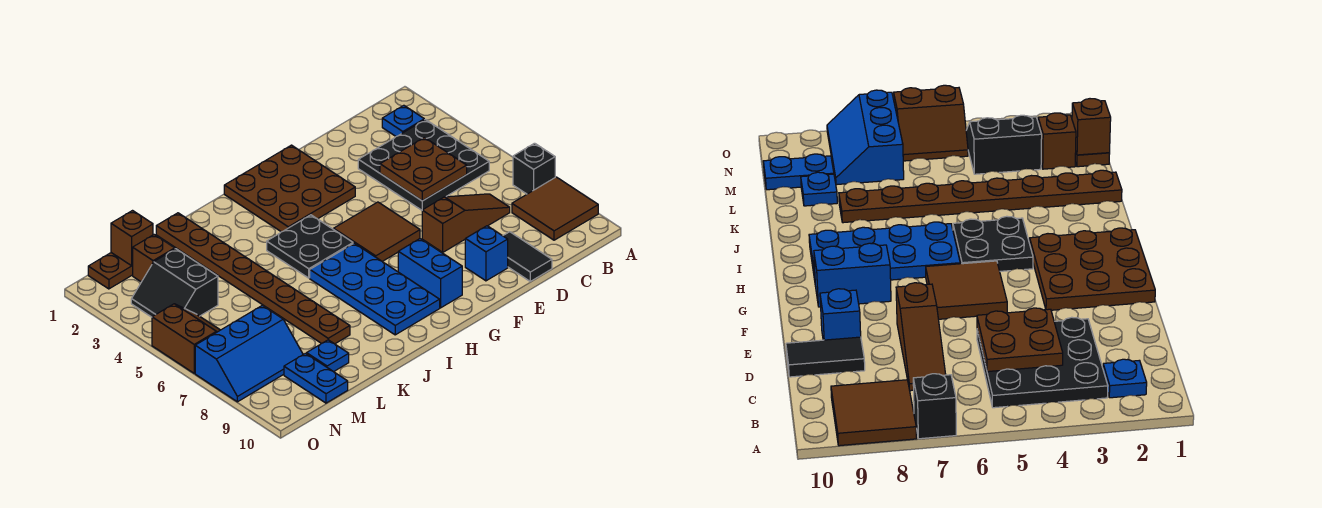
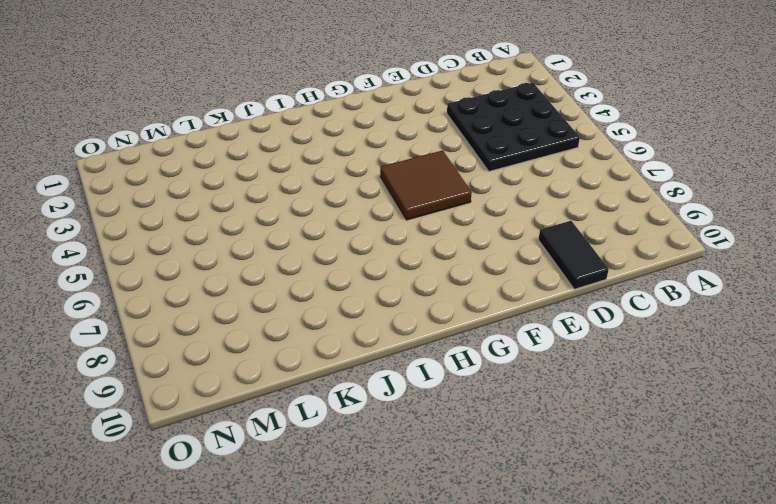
none -> black brick A7 level 1
none -> brown tile A8:B9 level 1
none -> blue plate B2 level 1

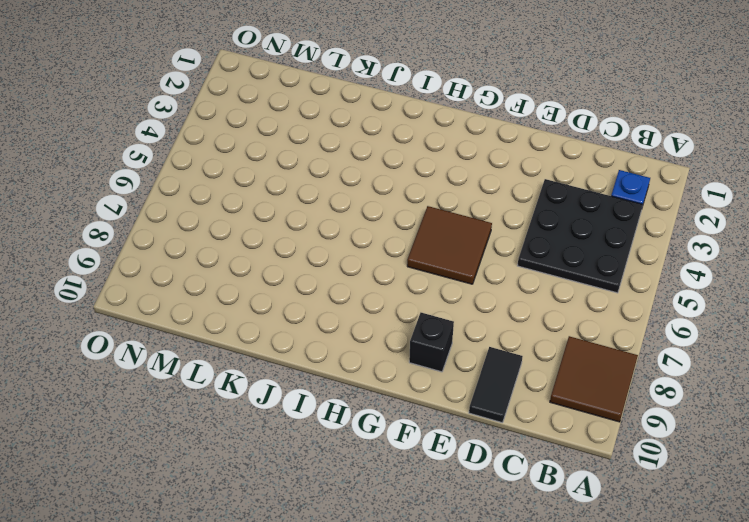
black brick F9 level 1 -> black brick A7 level 1
none -> brown slope C7:E7 level 1 top E
none -> blue brick E9 level 1
none -> brown plate F1:H3 level 1

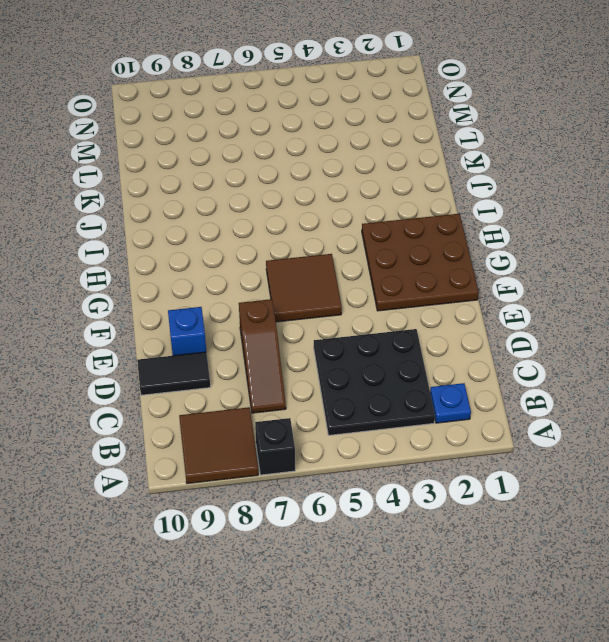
none -> blue brick G8:G9 level 1
none -> black plate H4:I5 level 1
none -> blue plate H6:I9 level 1

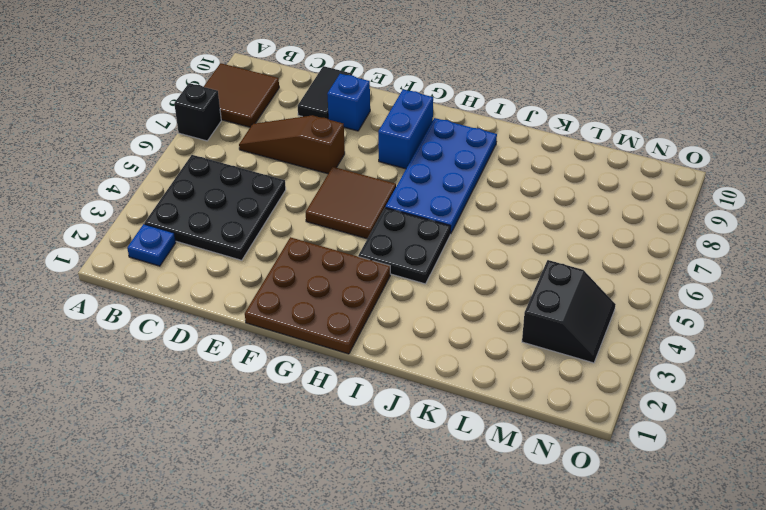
none -> brown plate K1:K8 level 1
none -> blue plate L9 level 1
none -> brown plate M1:N1 level 1

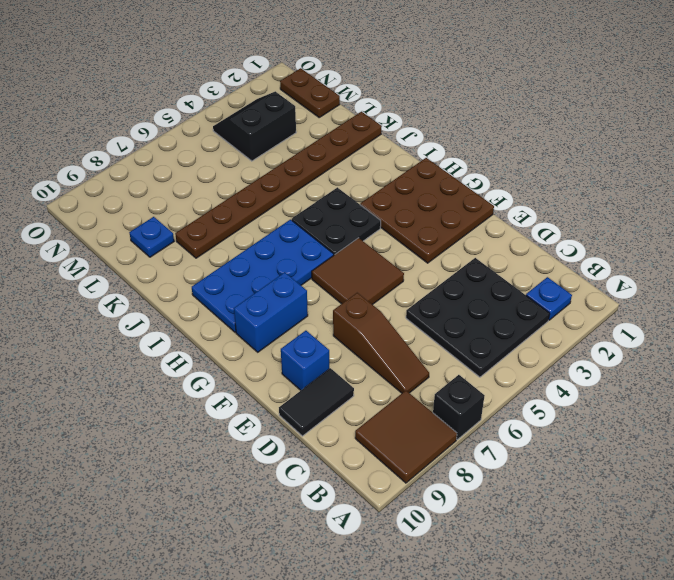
none -> brown brick M2 level 1
none -> blue slope M7:O8 level 1 top 7
none -> blue plate M9:M10 level 1

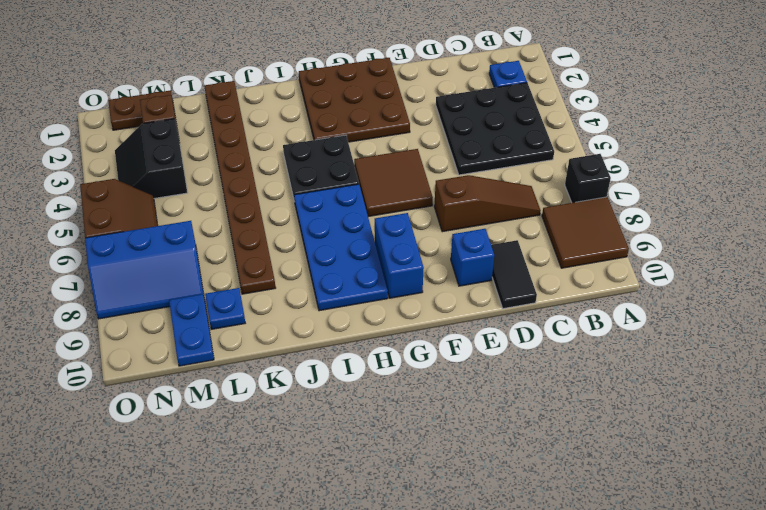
none -> brown plate C4:D5 level 2
none -> brown brick M1 level 2

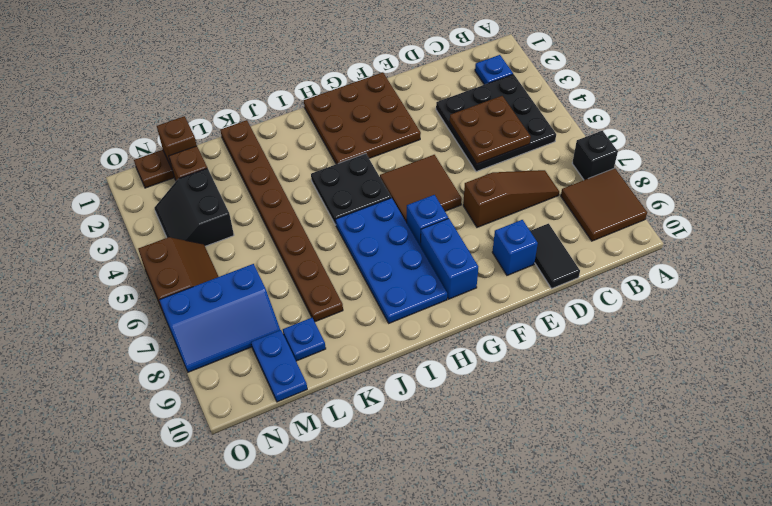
blue brick G7 level 1 -> none

